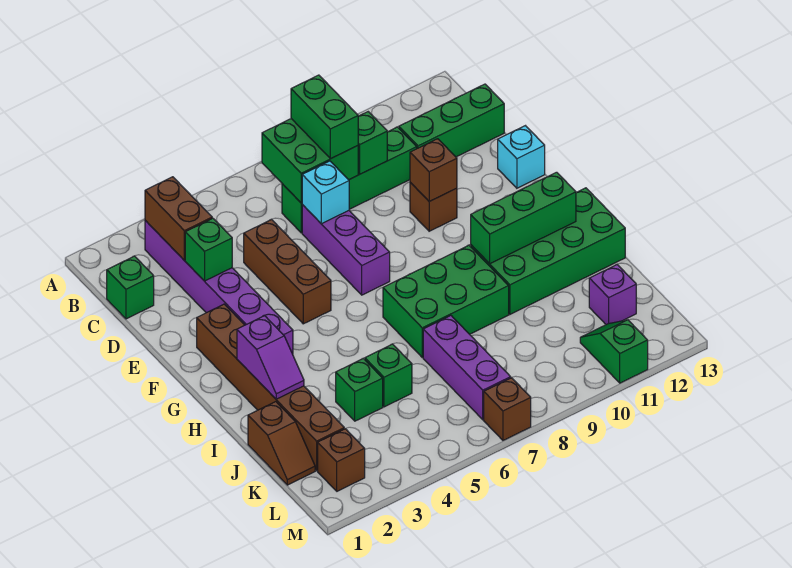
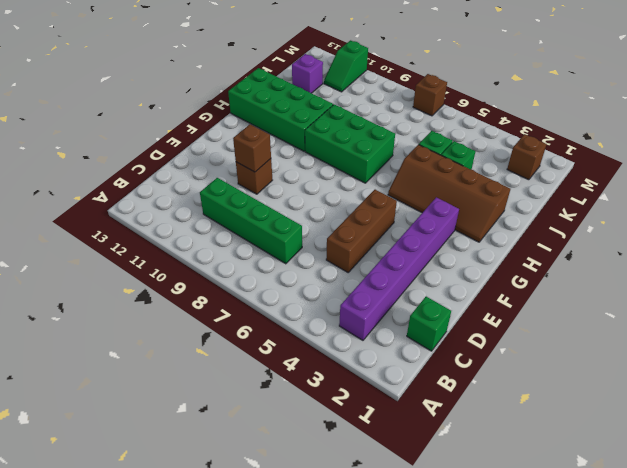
brown slope H2:I5 level 1 top I -> brown brick F2:K2 level 1
none -> green brick C11:C13 level 1
none -> purple brick D7:F7 level 1
none -> cyan brick E13 level 1

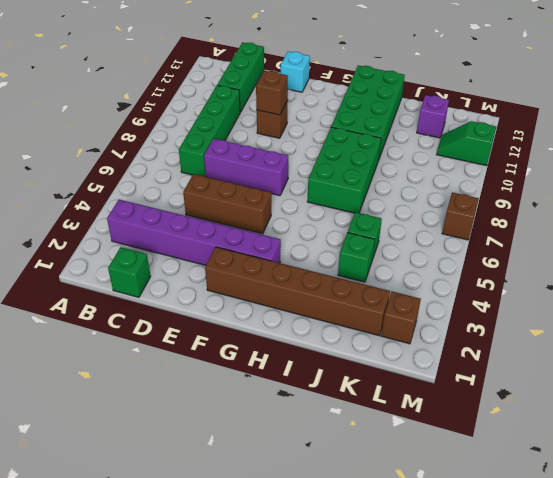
none -> brown slope J1:K1 level 1 top J
none -> purple brick J7:L7 level 1
none -> brown brick B3:C3 level 2

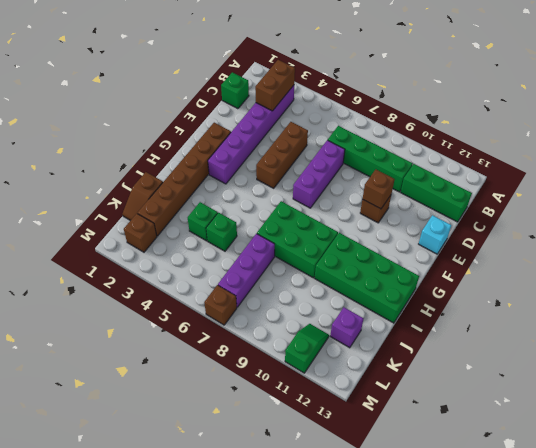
none -> green brick B7:C8 level 2
none -> green brick C9 level 2
none -> green brick D3 level 2

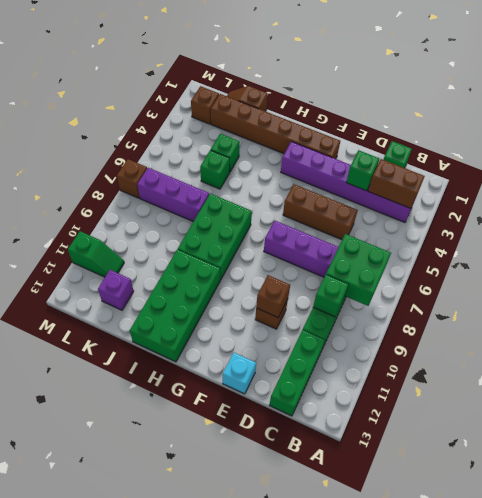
none -> cyan brick D7 level 2
none -> purple slope H2:I2 level 2 top H
none -> green brick H10:H12 level 2

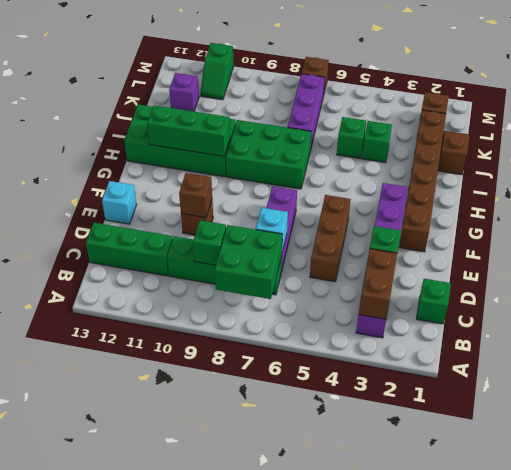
none -> purple slope H2:I2 level 2 top H
none -> green brick B8:C8 level 3

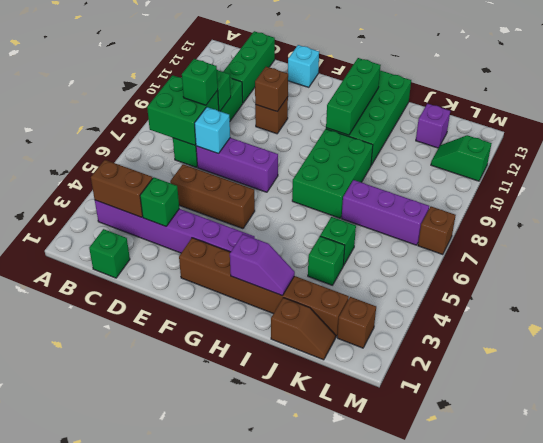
green brick C8 level 3 -> green brick B8:C8 level 3

